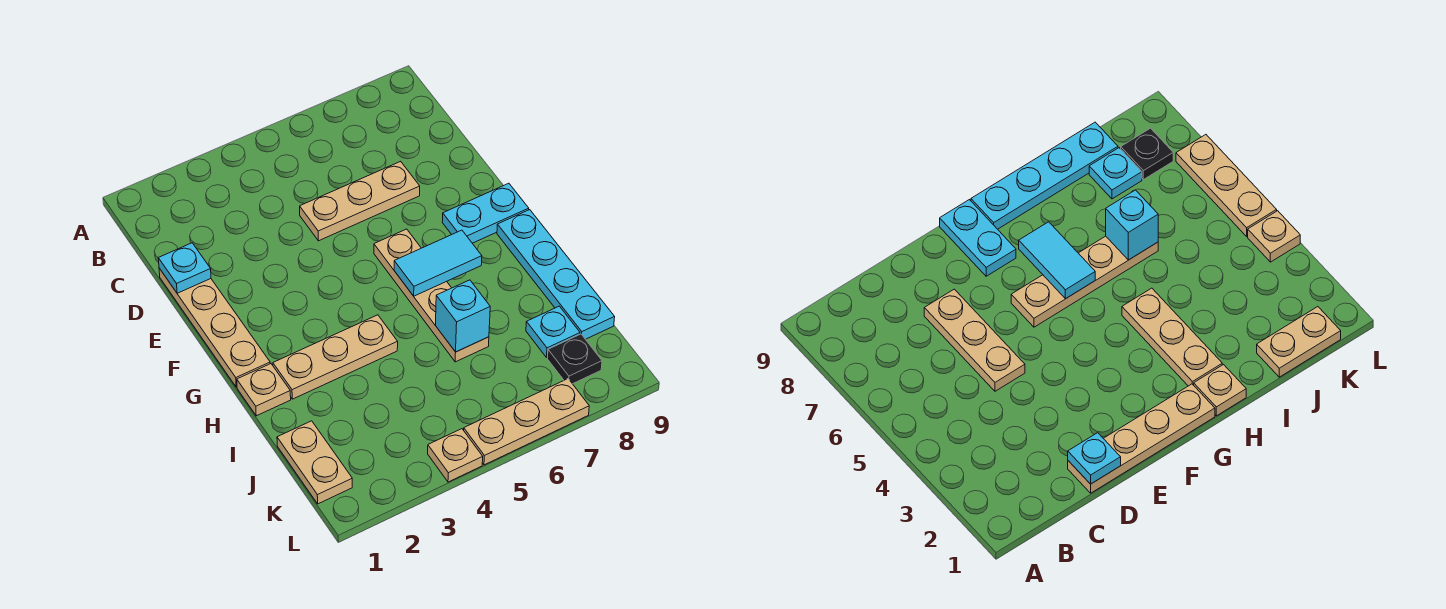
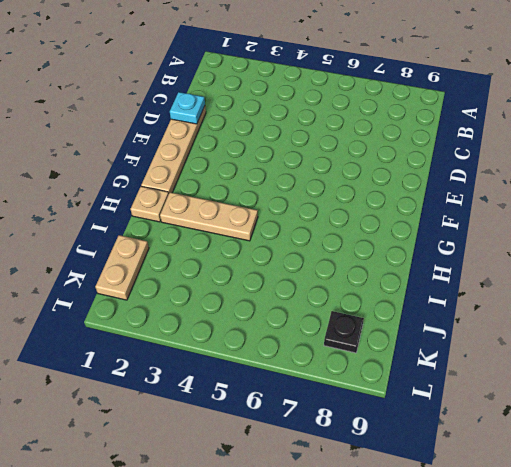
none -> tan plate D5:D7 level 1
none -> tan plate F6:I6 level 1
none -> cyan plate F8:F9 level 1

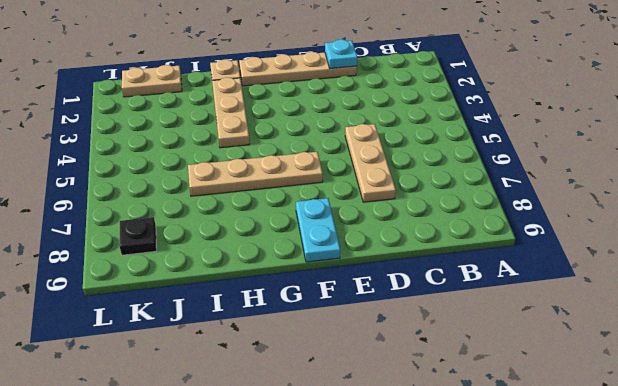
none -> cyan plate G9:J9 level 1
none -> cyan plate J8 level 1
none -> tan plate L4 level 1

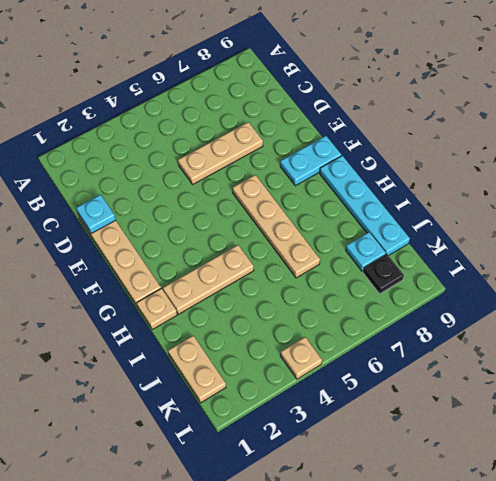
none -> tan plate L5:L7 level 1
none -> cyan tile G6:G7 level 2
none -> cyan brick I6 level 2

